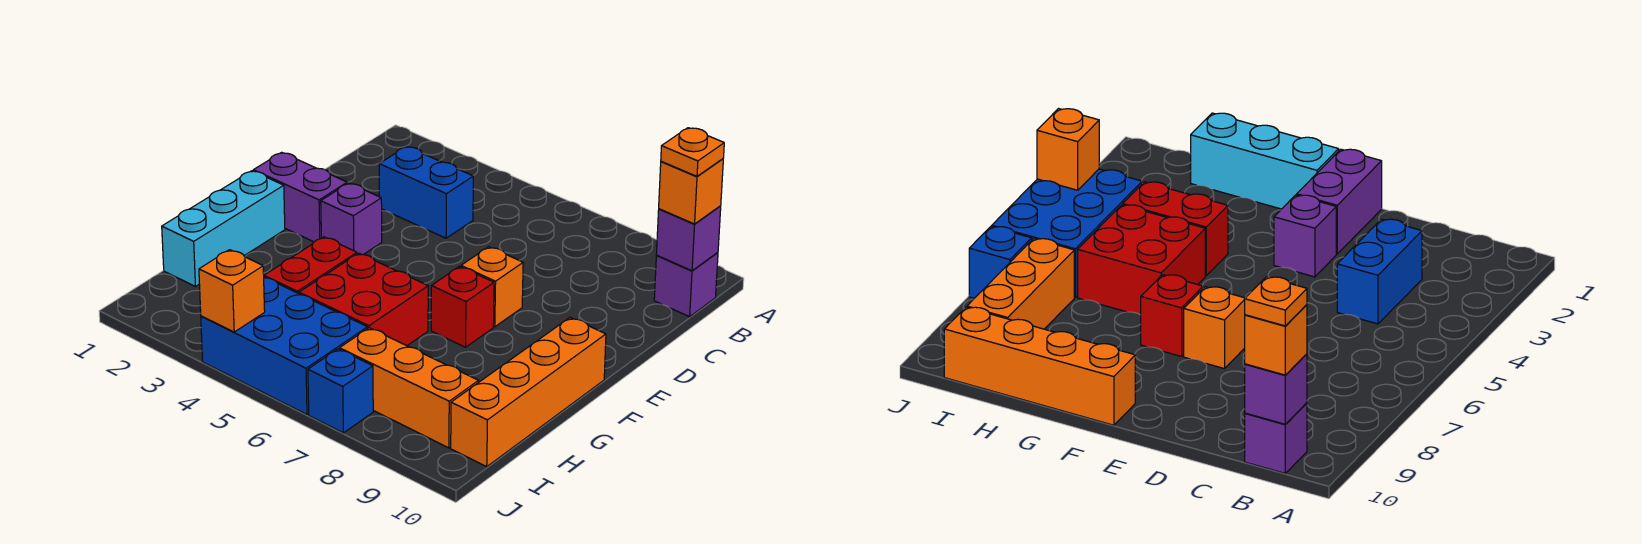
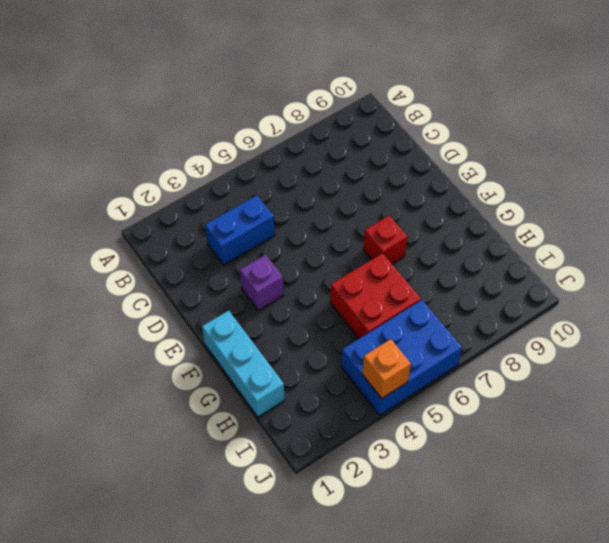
none -> purple brick B10 level 1
none -> purple brick E1:E2 level 1
none -> orange brick E7 level 1

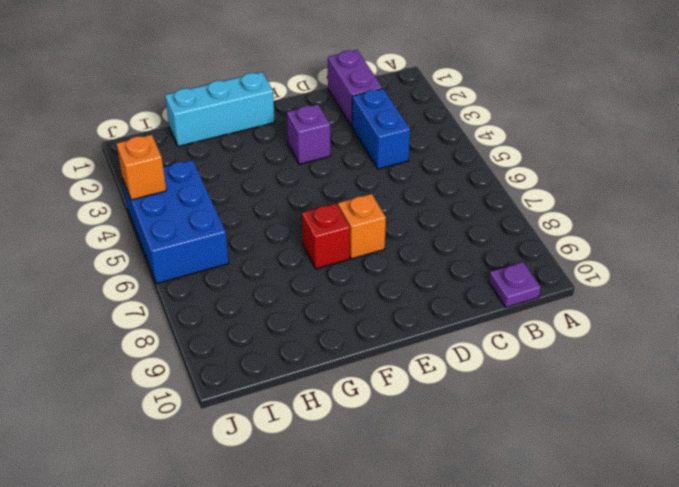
purple plate B10 level 1 -> purple brick B10 level 1
purple brick C1:C2 level 1 -> purple brick E1:E2 level 1
none -> orange brick F10:I10 level 1
none -> red brick G4:H4 level 1
none -> red brick G5:H6 level 1

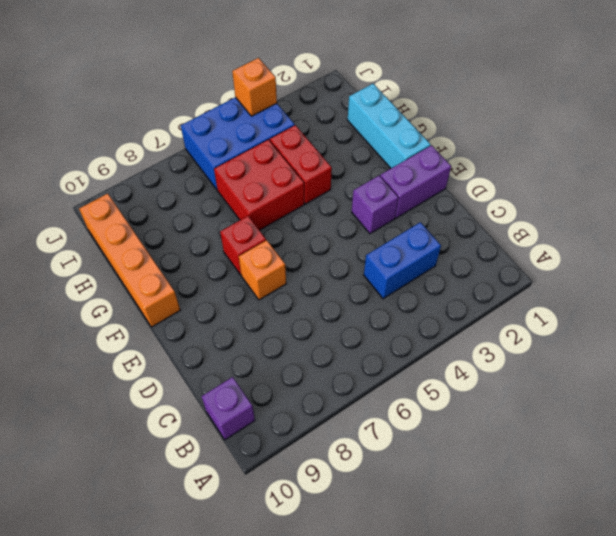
none -> orange brick I7:I9 level 1
none -> blue brick J7 level 1
none -> purple brick B10 level 2

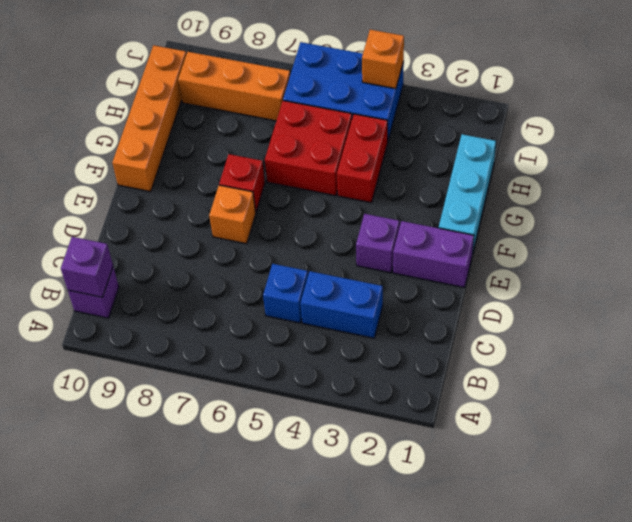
blue brick C5 level 1 -> blue brick J7 level 1
none -> orange brick B10 level 3
none -> orange plate B10 level 4

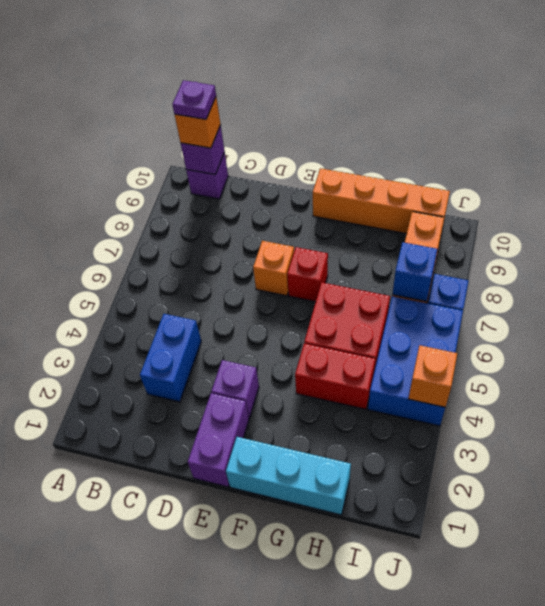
purple plate B10 level 4 -> orange plate B10 level 4
blue brick I7 level 2 -> none

